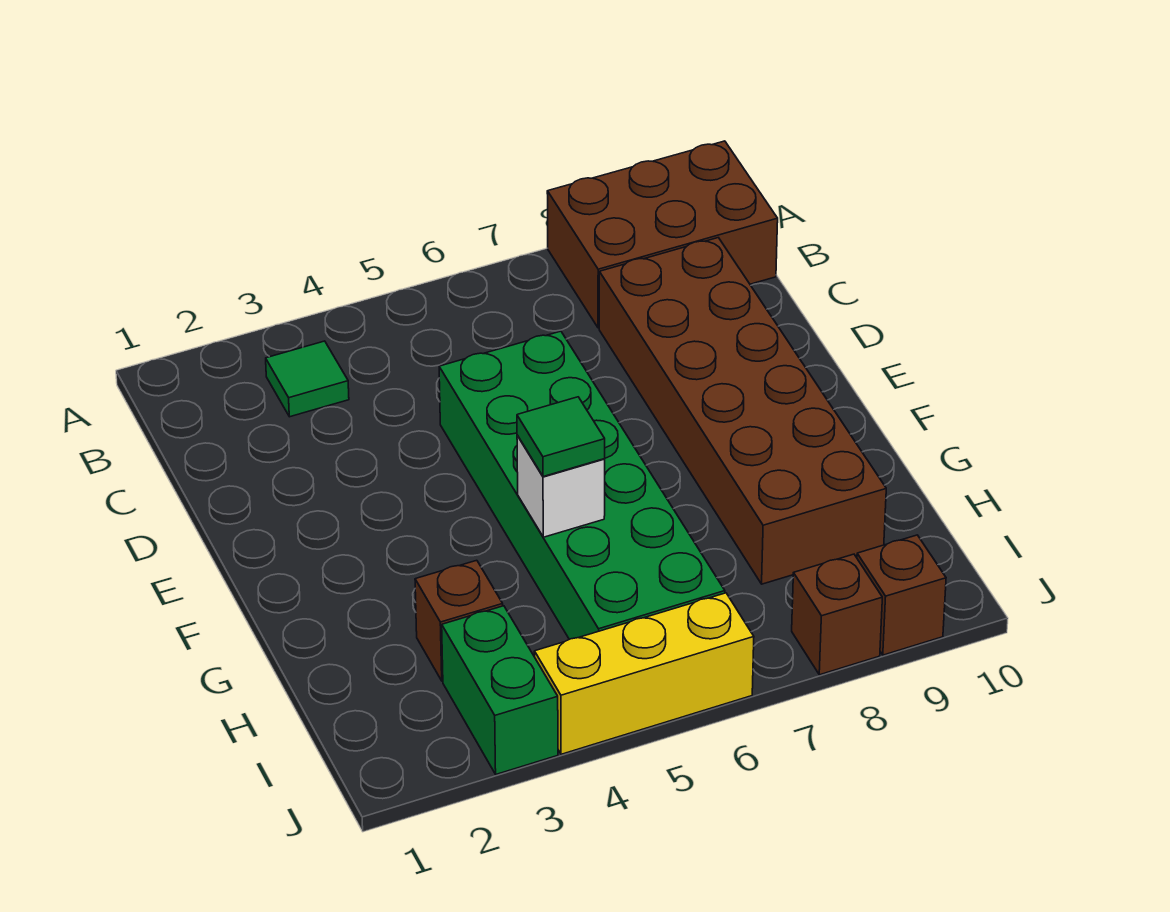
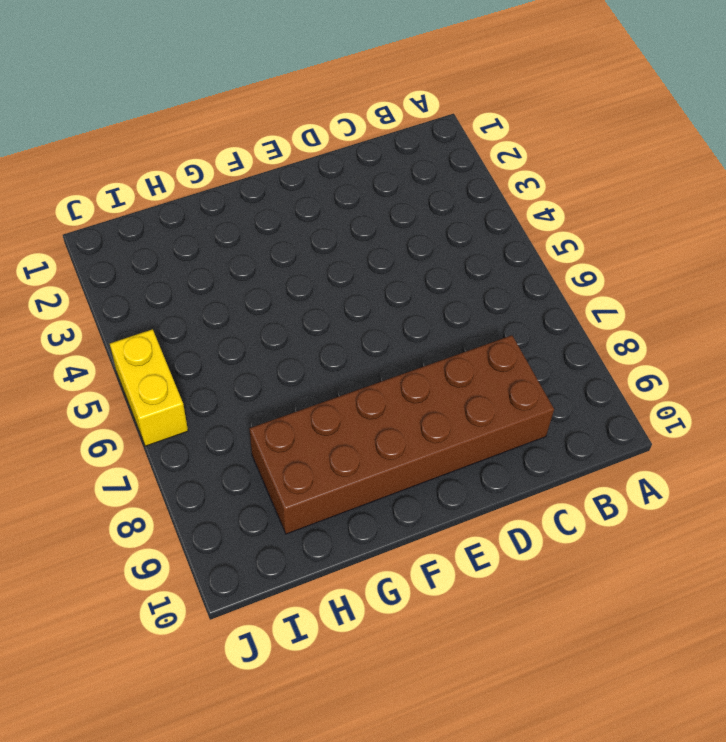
yellow brick J5:J6 level 1 -> yellow brick J4:J6 level 1
none -> brown brick A8:B10 level 1
none -> green tile B3 level 1

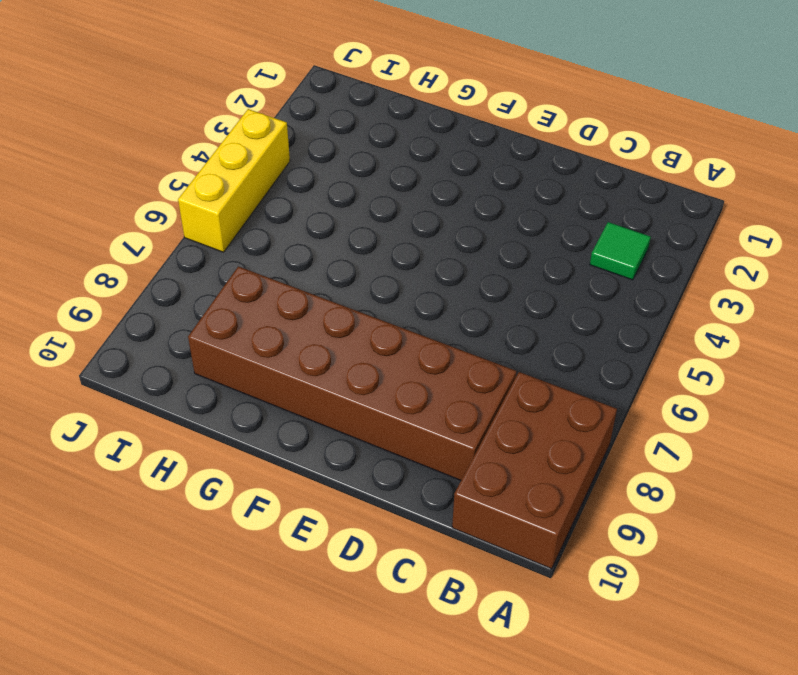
none -> green brick D5:I6 level 1
none -> brown brick H3 level 1

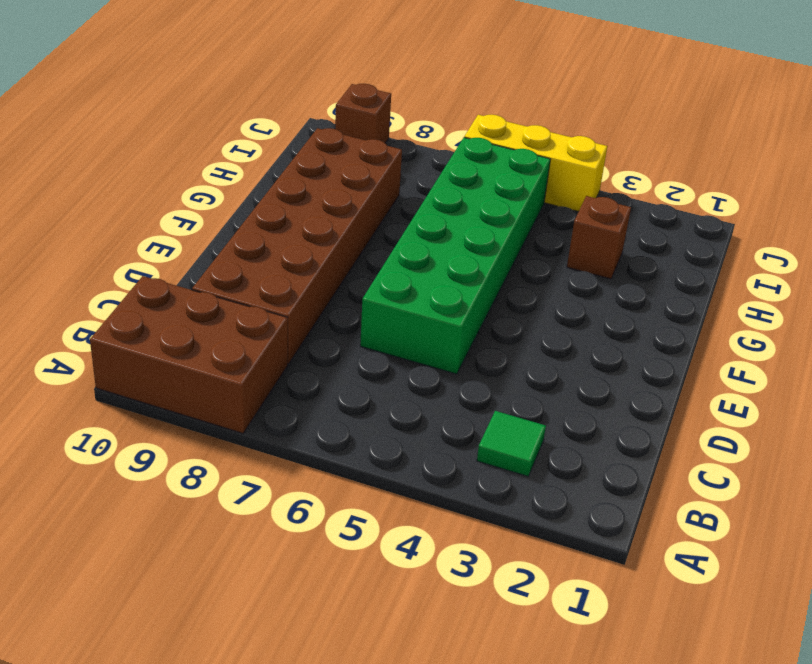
none -> green brick I3:J3 level 1
none -> brown brick J8 level 1

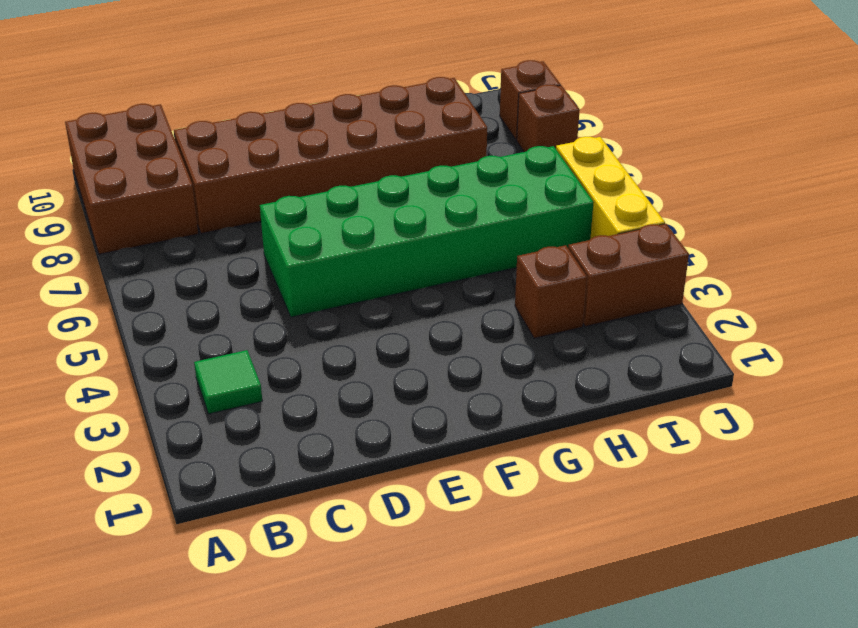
brown brick I3:J3 level 1 -> green brick I3:J3 level 1
none -> white brick G5 level 2
none -> green tile G5 level 3

